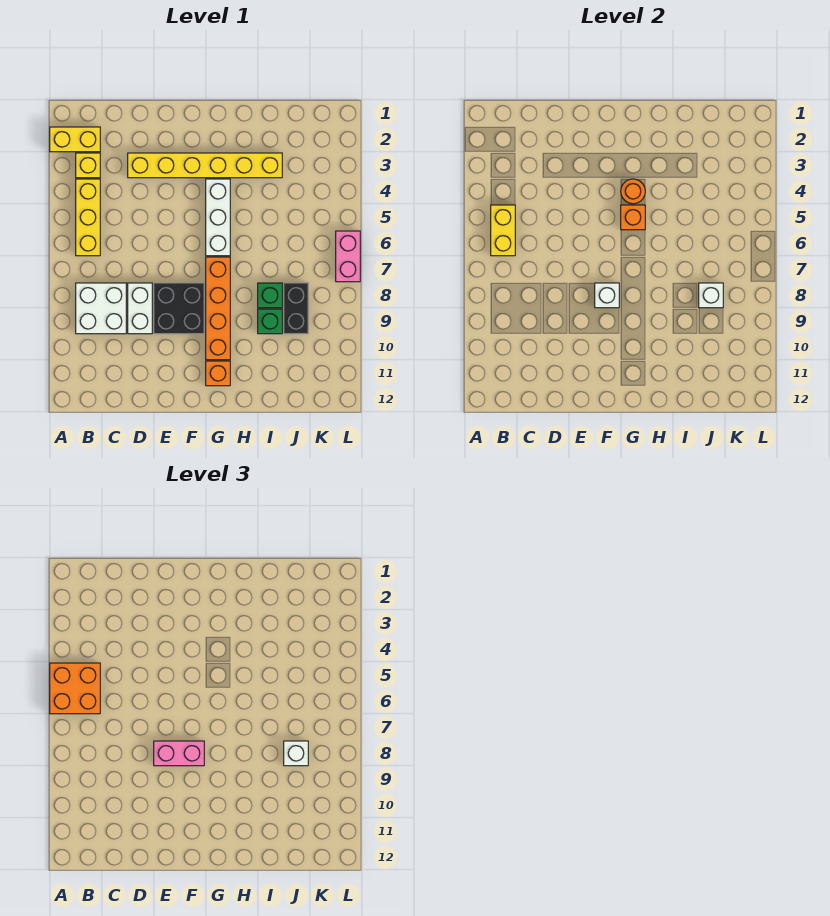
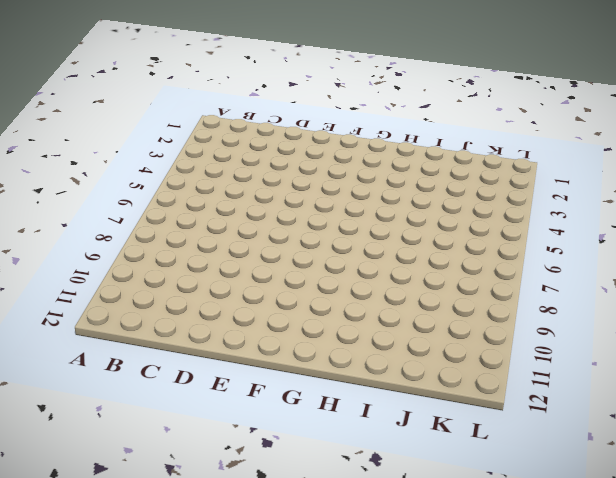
none -> yellow brick A2:B2 level 1
none -> yellow brick B3 level 1
none -> yellow brick B4:B6 level 1

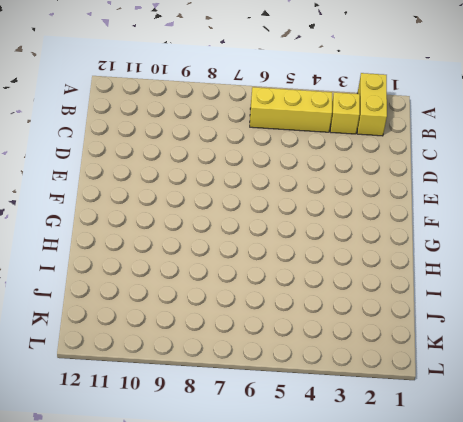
none -> white brick B8:C9 level 1
none -> yellow brick D3:I3 level 1
none -> white brick D8:D9 level 1

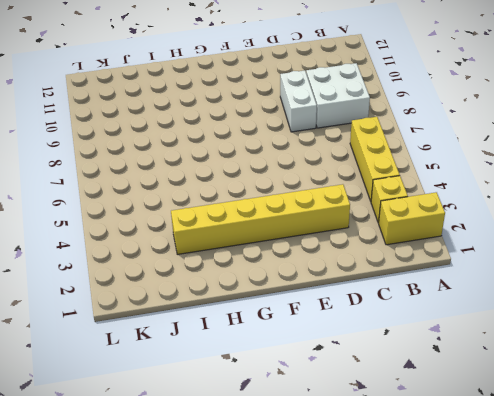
none -> black brick E8:F9 level 1
none -> white brick G4:G6 level 1
none -> orange brick G7:G10 level 1

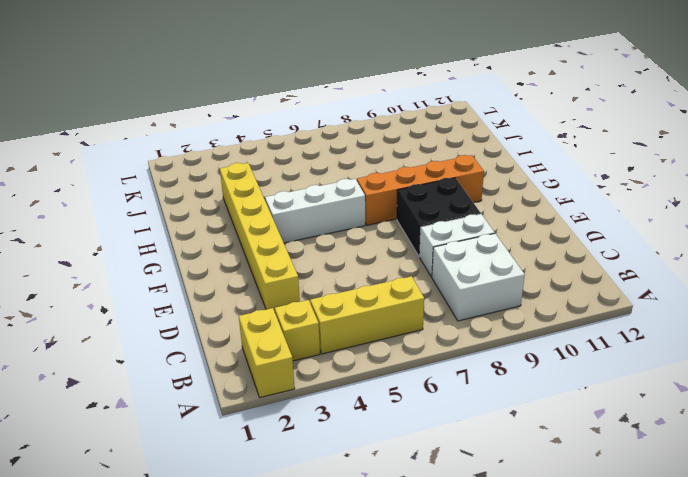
none -> orange brick G11 level 1
none -> green brick I8 level 1
none -> green brick I9 level 1

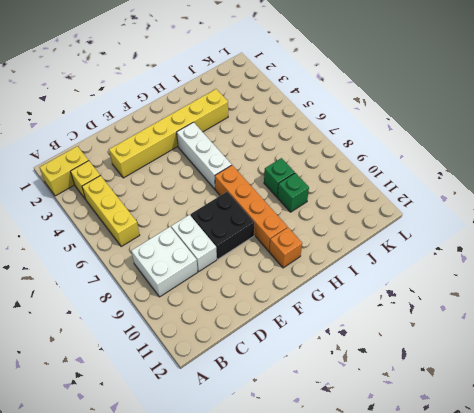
none -> black brick J8:J9 level 1
none -> pink brick L6:L7 level 1
none -> yellow brick B5:B6 level 2

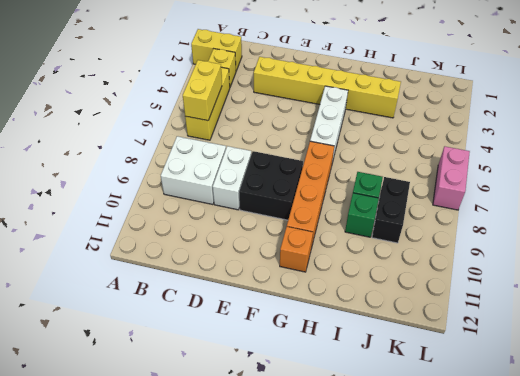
none -> white brick F8 level 2
none -> orange round brick G4 level 2
none -> orange brick G5 level 2

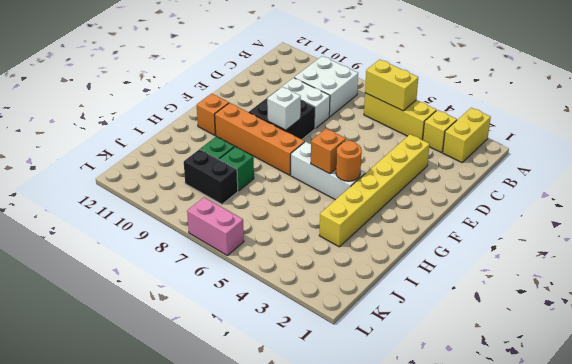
none -> white brick J8 level 2
none -> orange brick A5:B6 level 3
none -> pink brick E8:F8 level 3

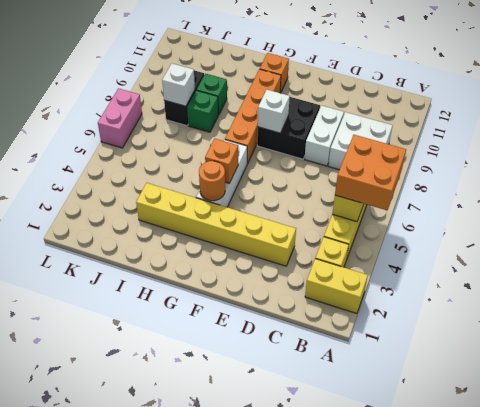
none -> pink brick E8:F8 level 3
none -> white brick J8 level 3

